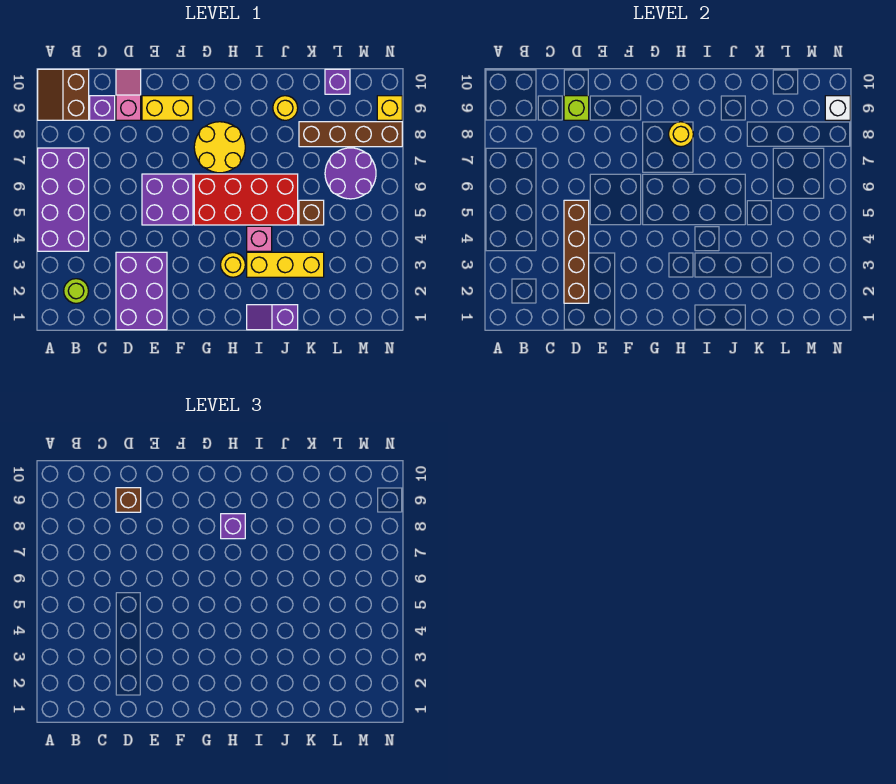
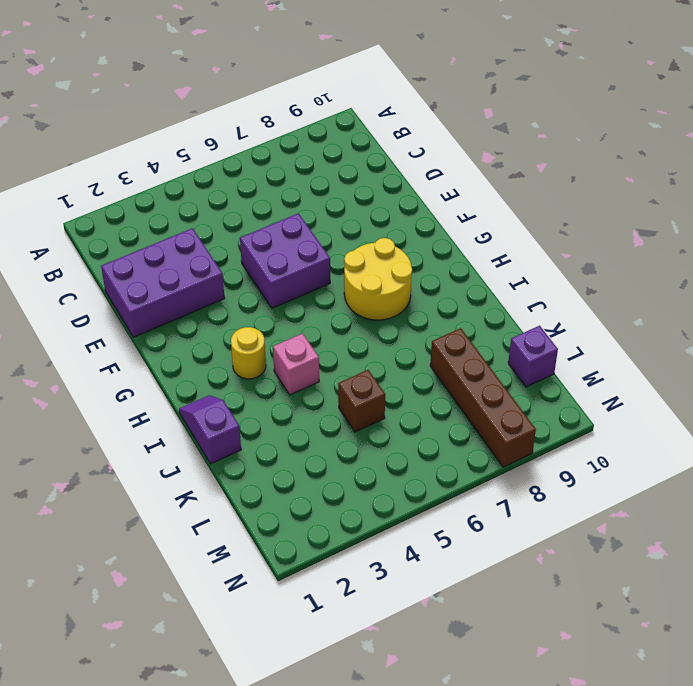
none -> purple brick A4:B7 level 1
none -> brown slope A9:B10 level 1 top B
none -> lime round brick B2 level 1

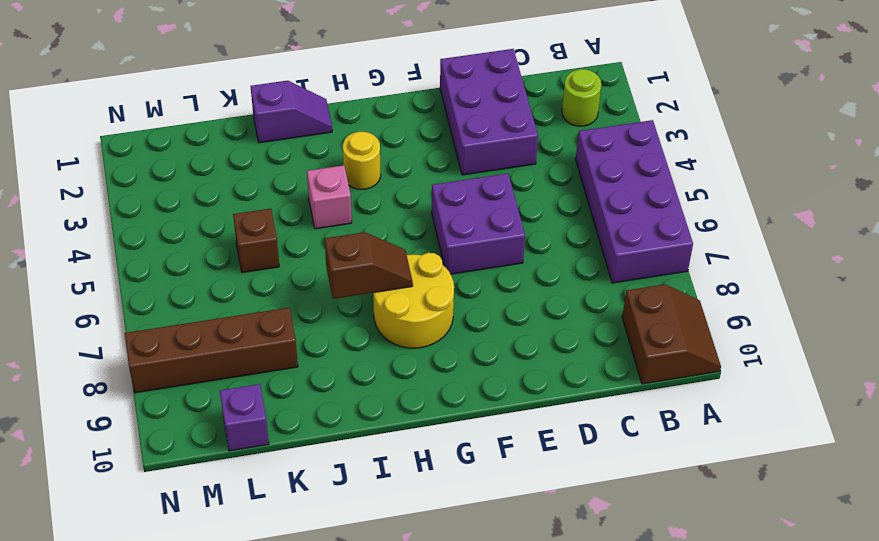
brown slope H7:I7 level 2 top I -> none
none -> purple brick C9 level 1
none -> pink slope D9:D10 level 1 top 9
none -> yellow brick E9:F9 level 1

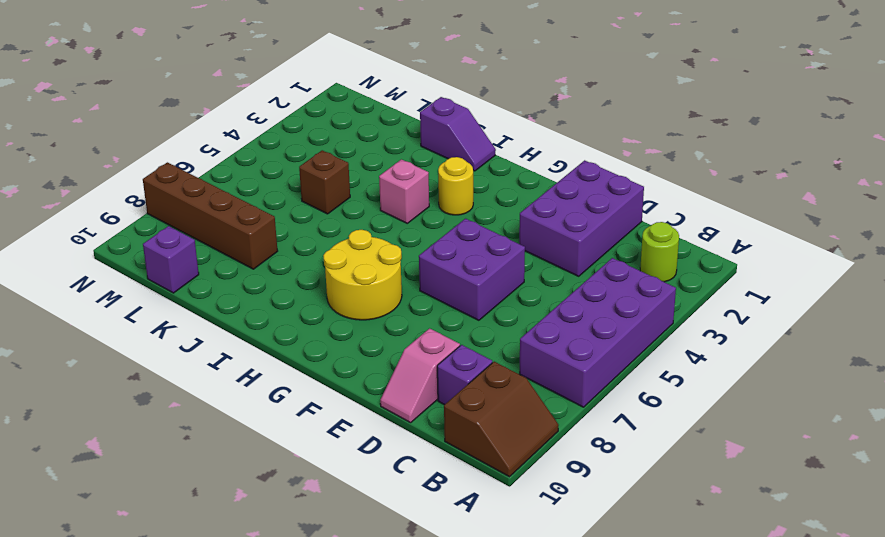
none -> yellow brick E9:F9 level 1
none -> red brick G5:J6 level 1
none -> yellow brick I3:K3 level 1

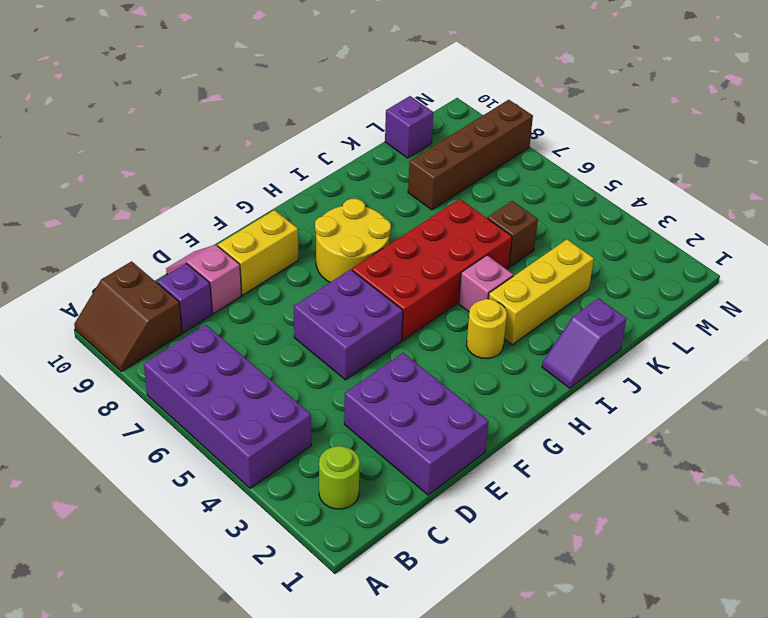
none -> yellow round brick J9 level 1
none -> purple round brick L6:M7 level 1
none -> yellow brick N9 level 1

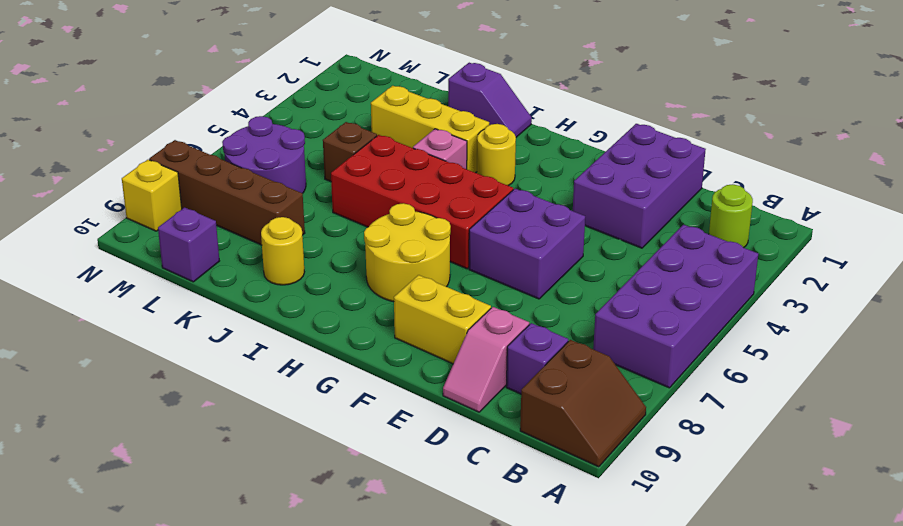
none -> brown brick D2:D5 level 2
none -> lime brick D9 level 2
none -> yellow round brick H8 level 2

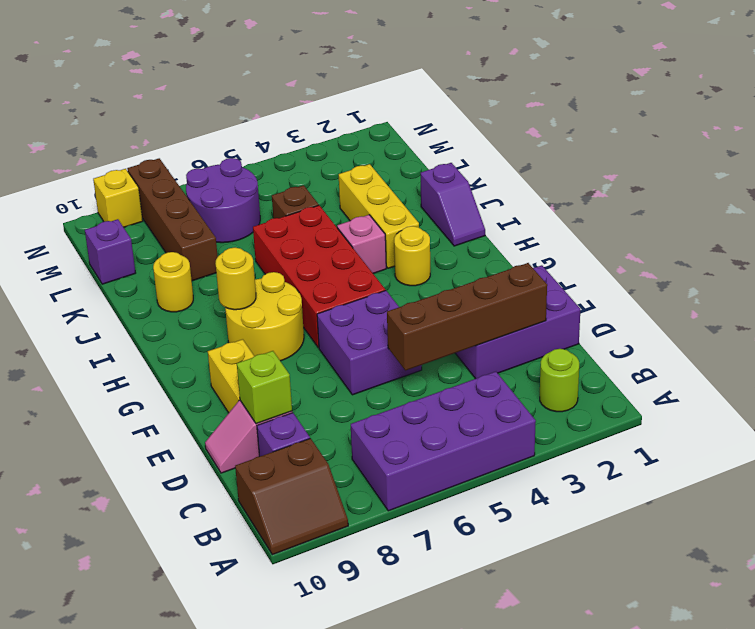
none -> white brick N9 level 2
none -> brown brick D9 level 3
none -> purple brick H8 level 3

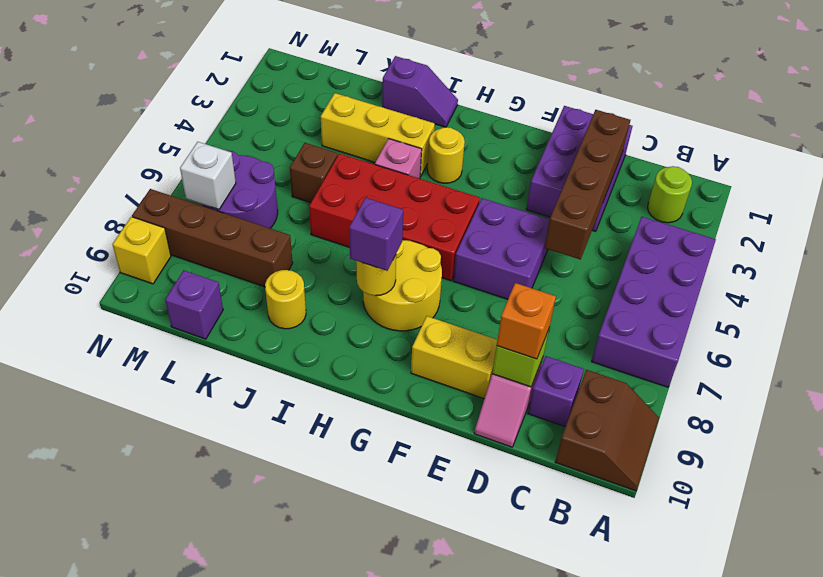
orange brick D9 level 3 -> brown brick D9 level 3
white brick M7 level 2 -> white brick N9 level 2

